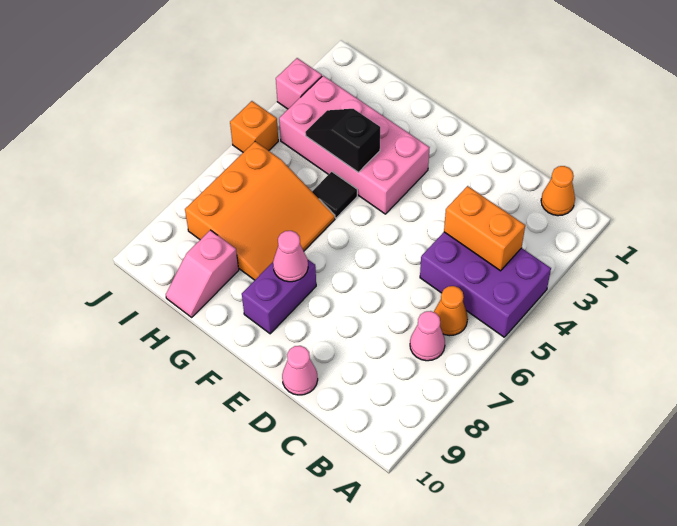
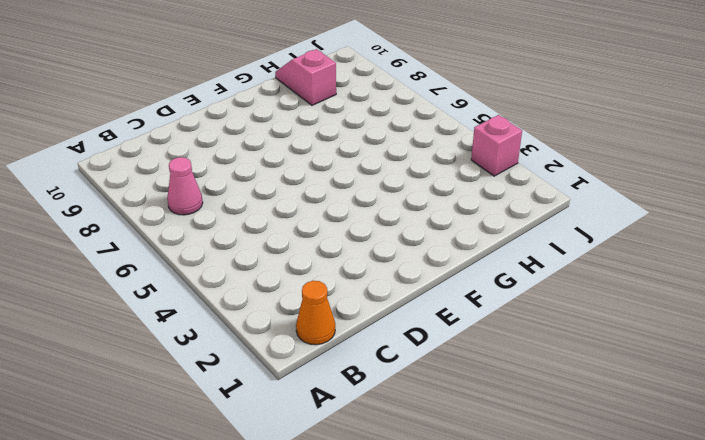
none -> purple brick A4:C5 level 1
none -> orange cone B6 level 1
none -> pink cone D10 level 1

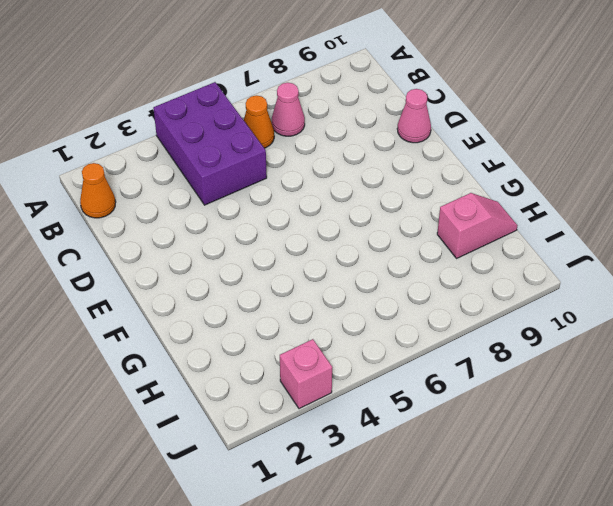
none -> pink brick F3:I4 level 1
none -> purple brick F8:F9 level 1
none -> black tile G5 level 1

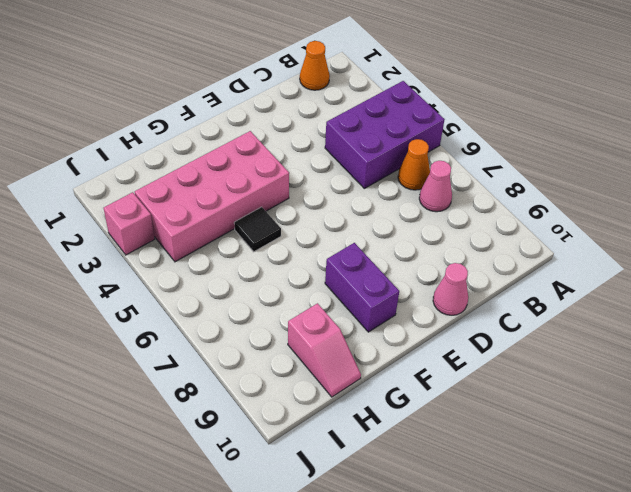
none -> orange slope G6:I8 level 1 top I
none -> orange brick J5 level 1
none -> orange brick B4:C4 level 2

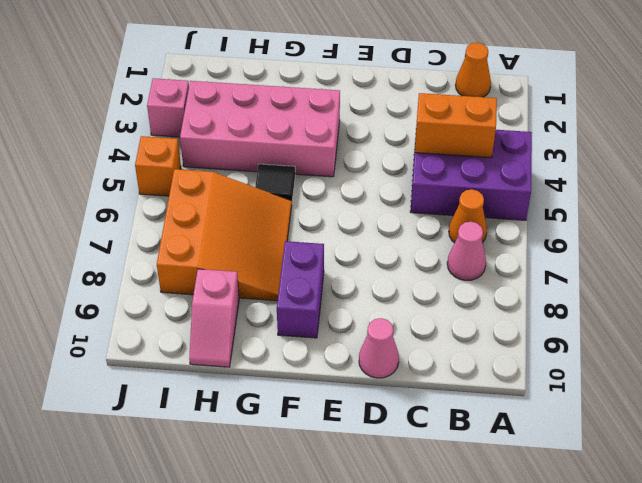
none -> pink cone F8 level 2
none -> black slope G4:H4 level 2 top G

